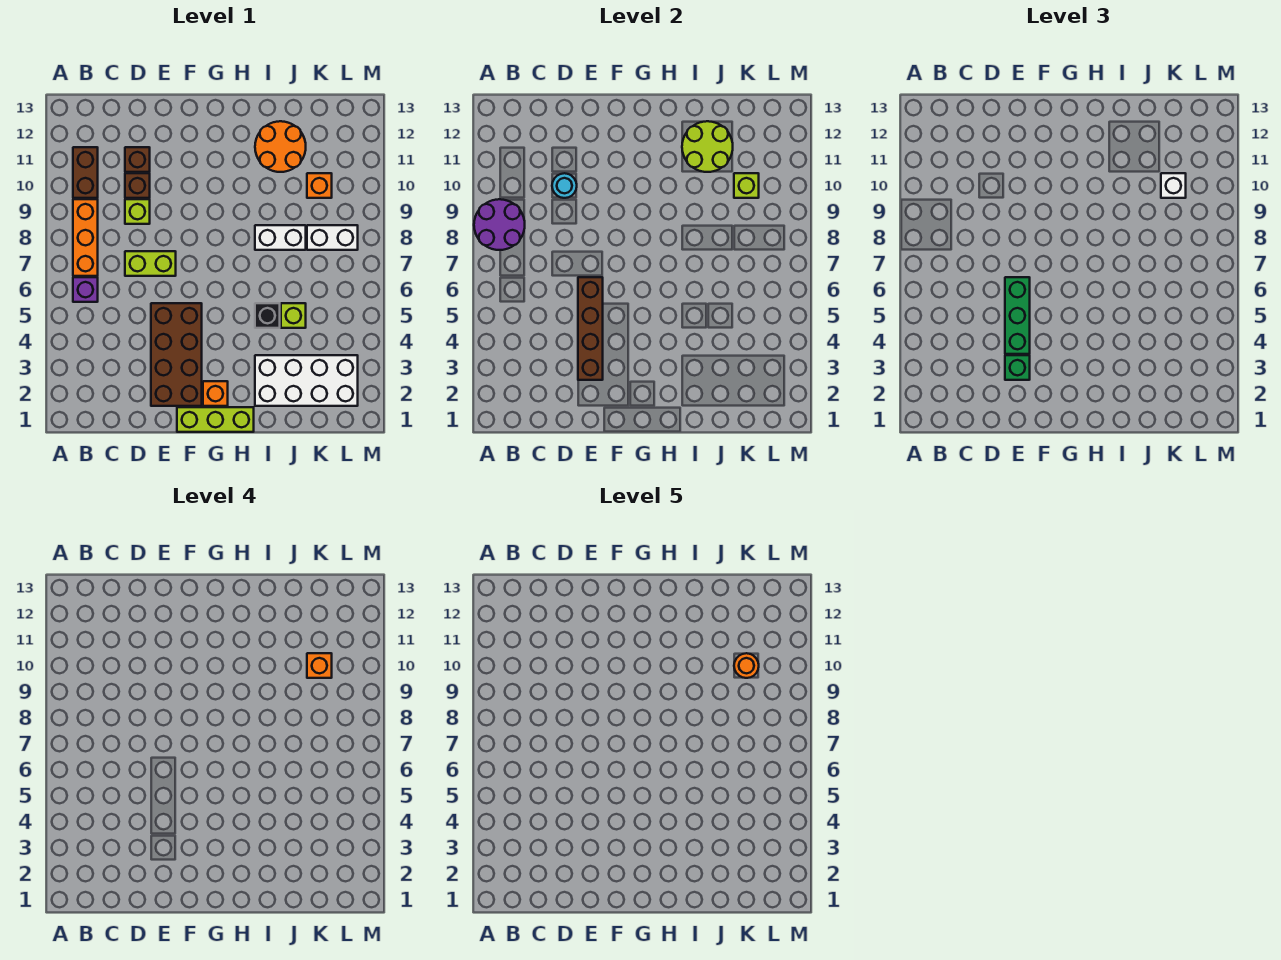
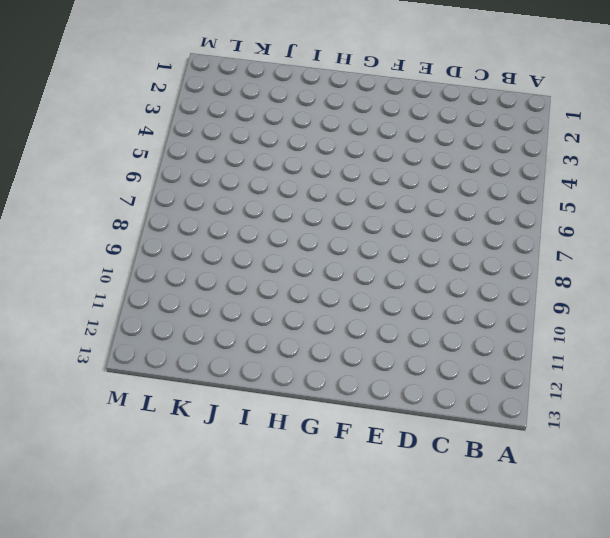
none -> purple brick B6 level 1
none -> orange brick B7:B9 level 1
none -> brown brick B10:B11 level 1

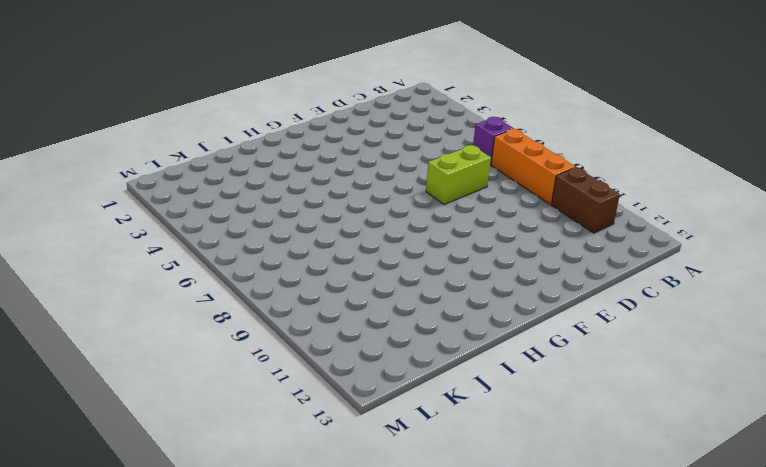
none -> lime brick D9 level 1
none -> brown brick D10 level 1
none -> brown brick D11 level 1

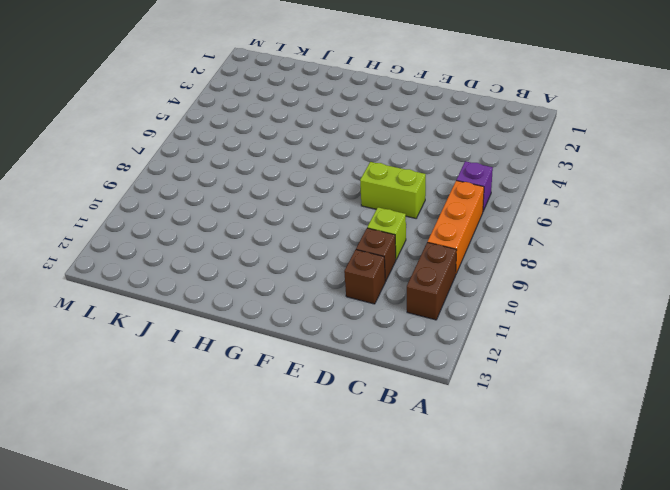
none -> brown brick E2:F5 level 1
none -> lime brick F1:H1 level 1
none -> orange brick G2 level 1

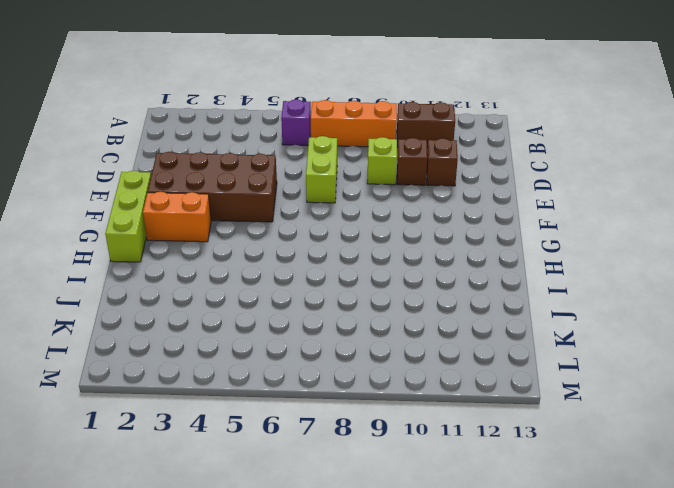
orange brick G2:G3 level 1 -> orange brick G2 level 1
none -> white brick I2:L3 level 1
none -> black brick I5 level 1
none -> white brick I8:J8 level 1

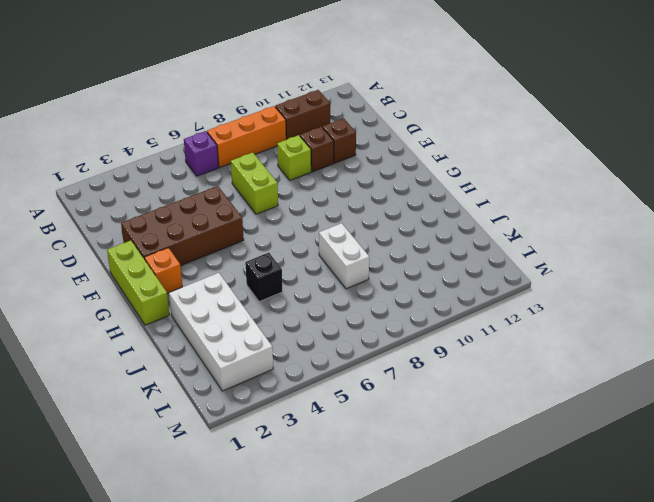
none -> orange round brick I11:J12 level 1
none -> lime brick J5 level 1
none -> white brick K8:L8 level 1

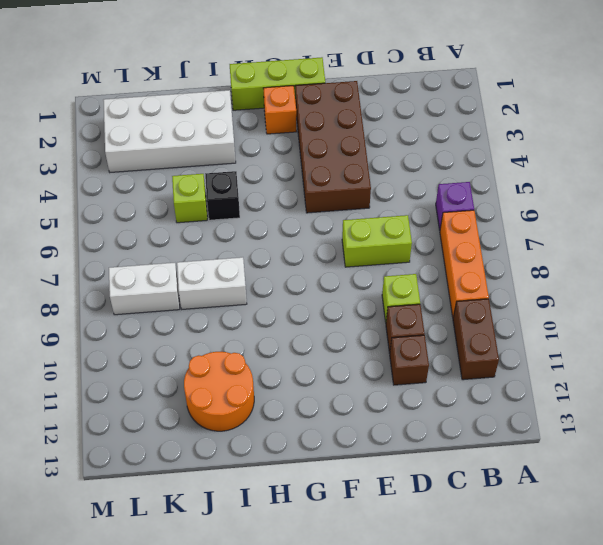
none -> orange brick K10 level 1
none -> purple round brick A8:B9 level 2
none -> cyan round brick D10 level 2

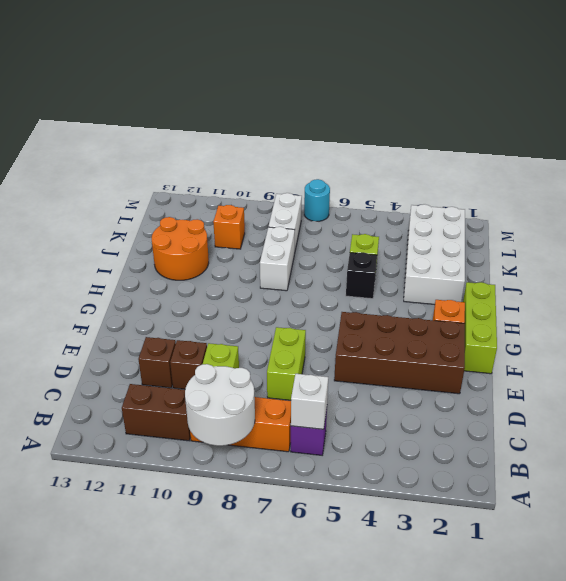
white round brick A8:B9 level 2 -> purple round brick A8:B9 level 2
white brick B6 level 2 -> white brick K10 level 3
cyan round brick M7 level 1 -> cyan round brick D10 level 2
none -> brown brick E3:E6 level 2
none -> lime round brick I11:J12 level 2
none -> lime brick K10 level 2

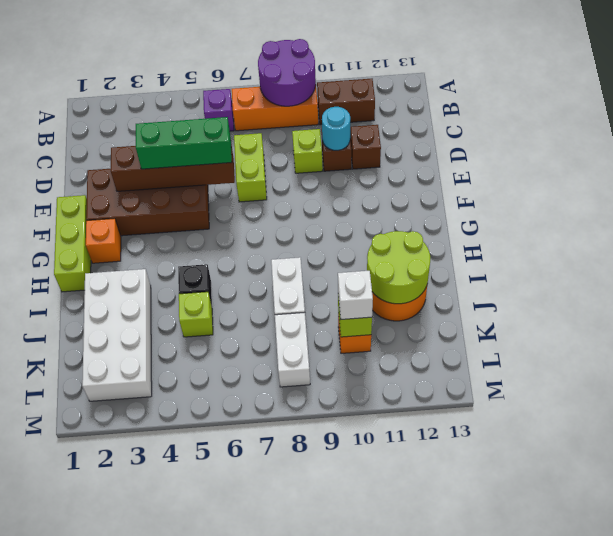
none -> green brick E3 level 3
none -> orange brick K10 level 4
none -> orange round brick K10 level 5

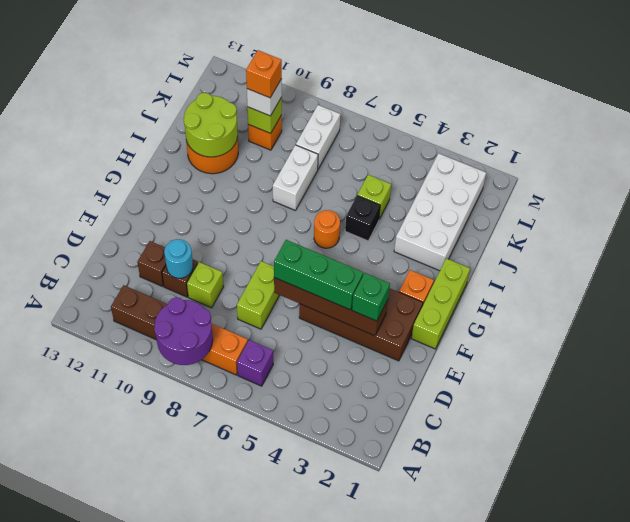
orange round brick H6 level 1 -> orange round brick K10 level 5

